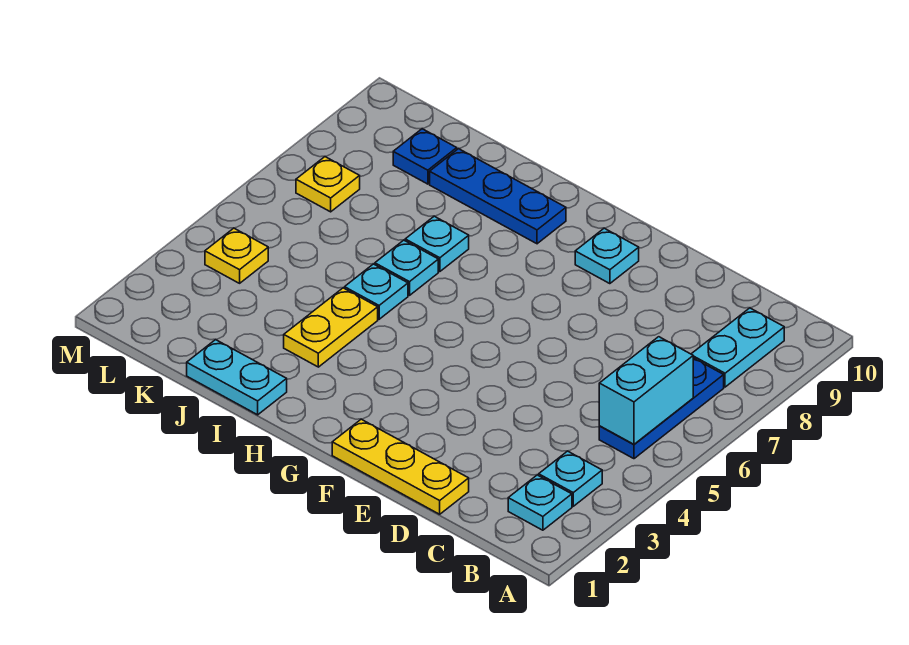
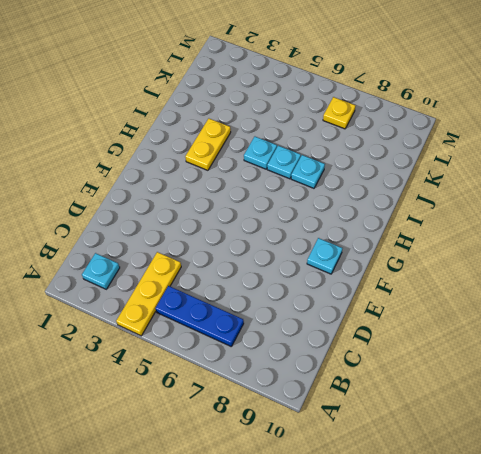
yellow plate A4:C4 level 1 -> yellow plate D1:F1 level 1
yellow plate H3:I3 level 1 -> yellow plate I3:I4 level 1
none -> cyan plate B3 level 1
none -> cyan plate B8:B9 level 1
none -> blue plate H9:J9 level 1

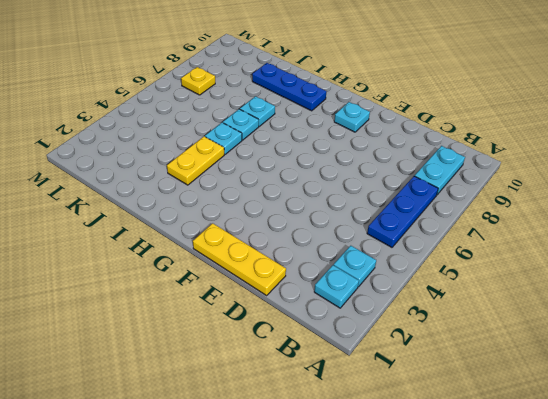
none -> cyan plate I1:J1 level 1
none -> blue plate K9 level 1
none -> yellow plate L4 level 1

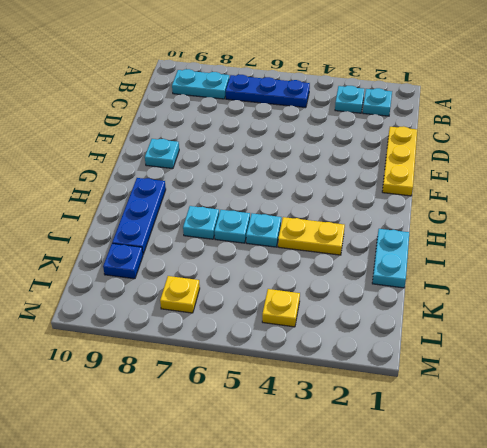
none -> cyan brick B5:B6 level 2

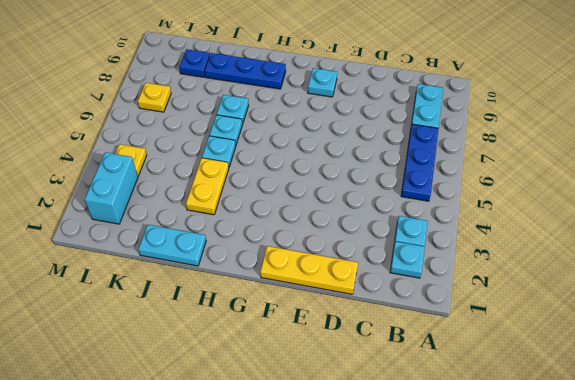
cyan brick L2:L3 level 1 -> cyan brick B5:B6 level 2

